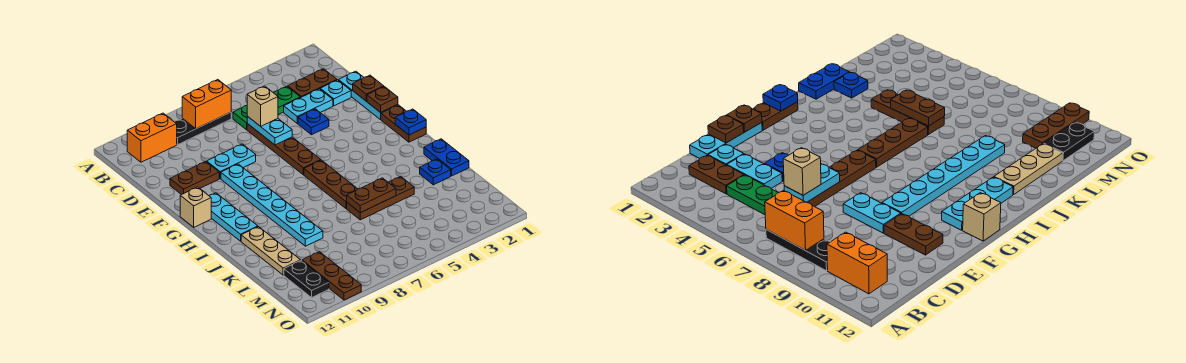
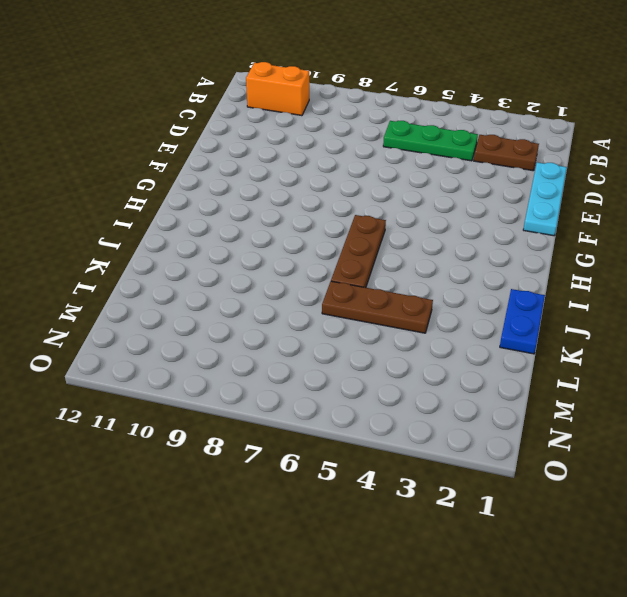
none -> black plate B7:B9 level 1
none -> cyan plate D2 level 1
none -> cyan plate D3:D4 level 1

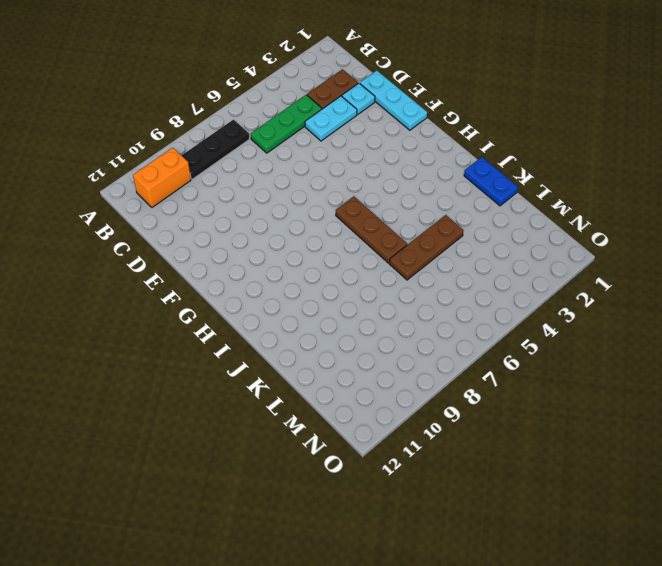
none -> brown plate D6:G6 level 1
none -> blue plate E4 level 1
none -> cyan plate E8:E9 level 1

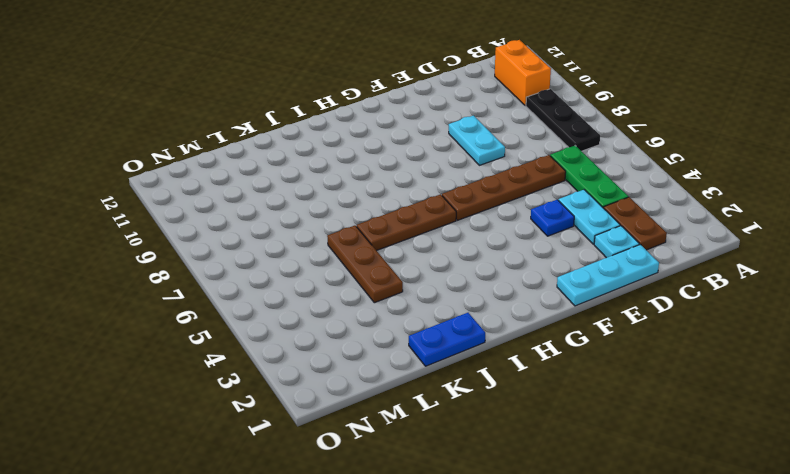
none -> brown plate E10:E11 level 1
none -> cyan plate F9:K9 level 1
none -> brown plate G1:H1 level 1

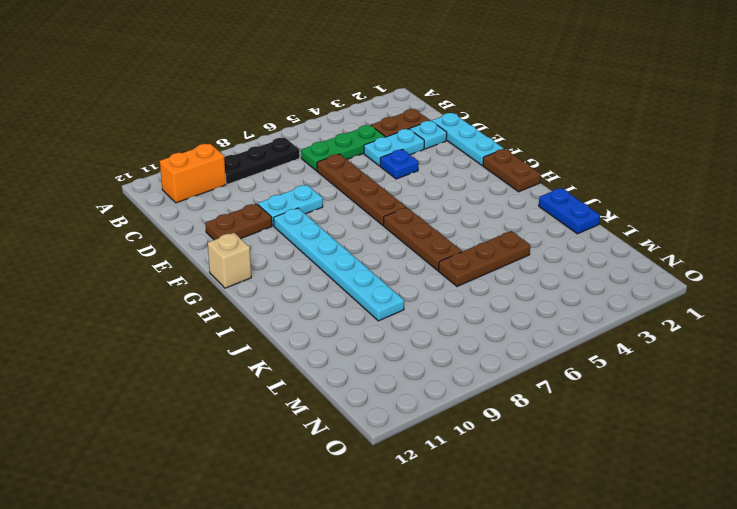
none -> cyan plate G11:I11 level 1
none -> tan plate J11:L11 level 1
none -> blue plate K2 level 1

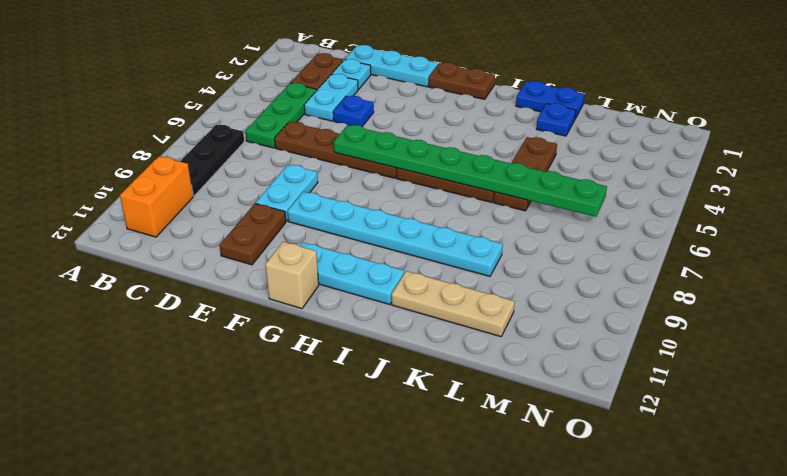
green plate F6:M6 level 2 -> brown plate K5:K6 level 2
none -> brown plate M10:O10 level 1
none -> black plate M11:N11 level 1
none -> orange brick B7:B8 level 2

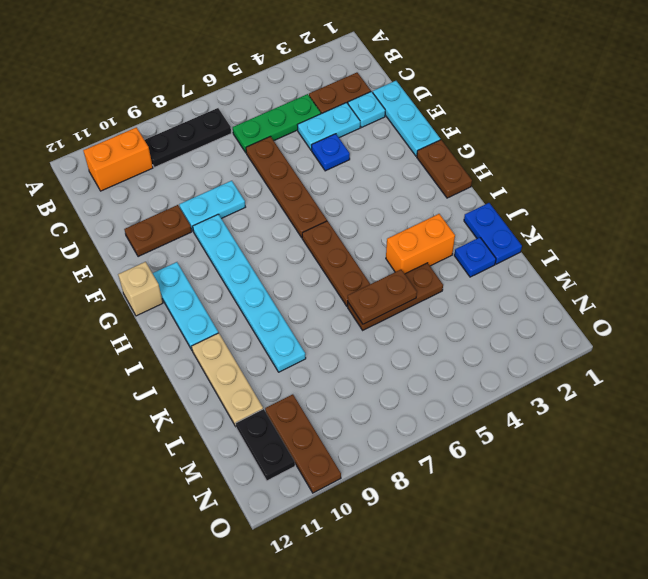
orange brick J3:J4 level 1 -> orange brick B7:B8 level 2
none -> cyan plate D6:E6 level 2
none -> brown plate E1 level 2
none -> brown plate F1 level 2

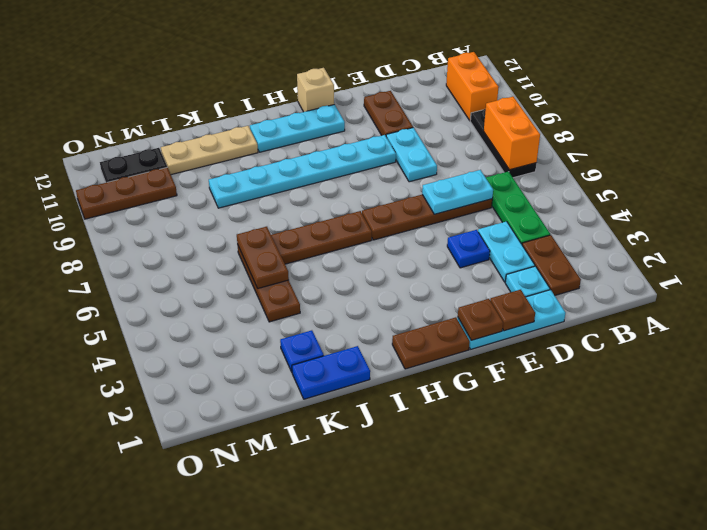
none -> blue plate H1 level 2
none -> tan brick D6 level 3

